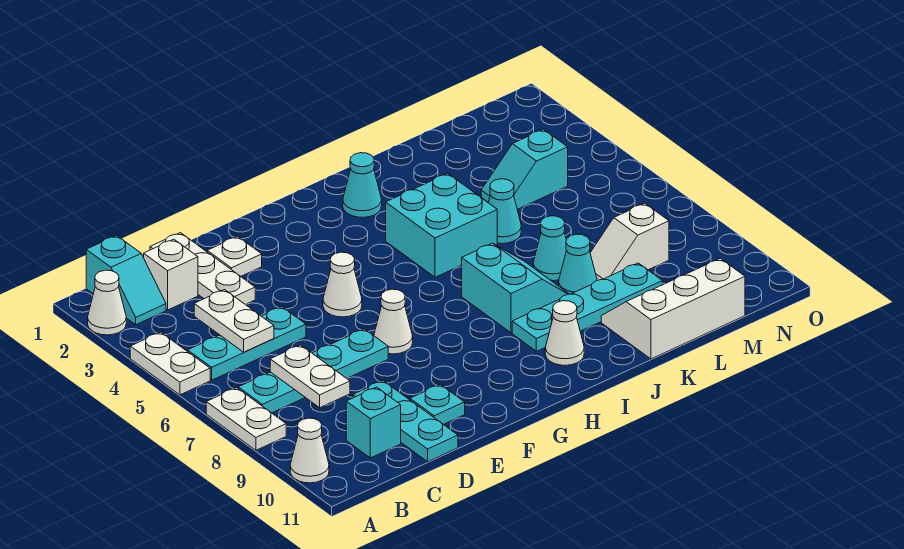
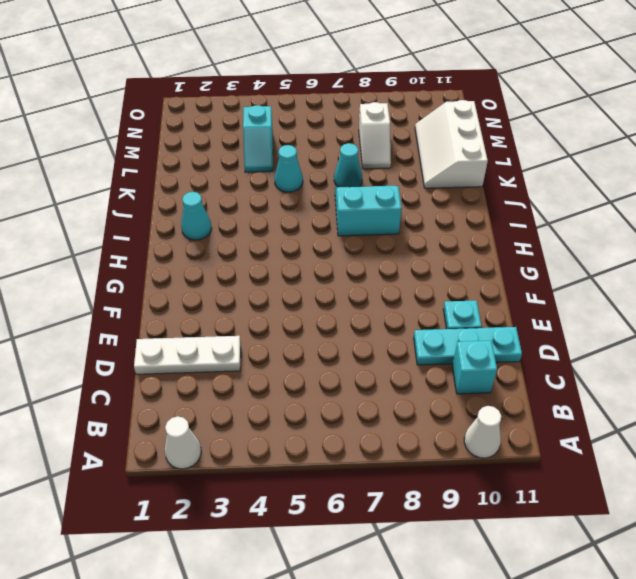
none -> white plate A4:A5 level 1
none -> white plate A7:A8 level 1
none -> cyan slope B1:B2 level 1 top 1

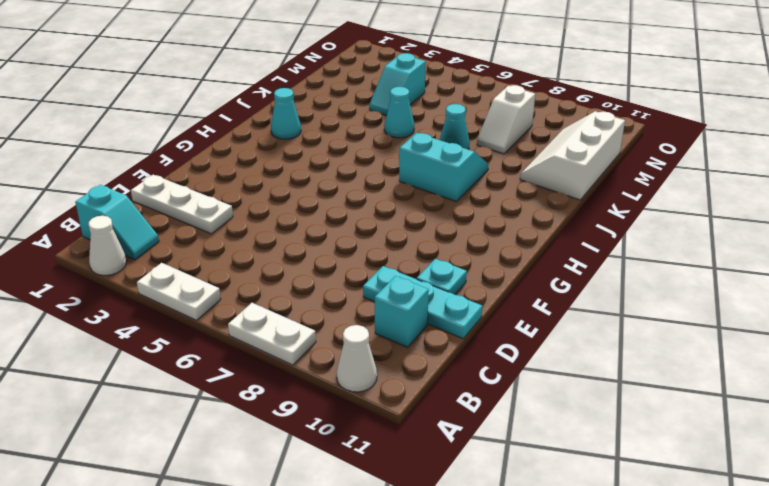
none -> cyan plate B5:D5 level 1
none -> cyan plate B7:E7 level 1
none -> white brick C2 level 1

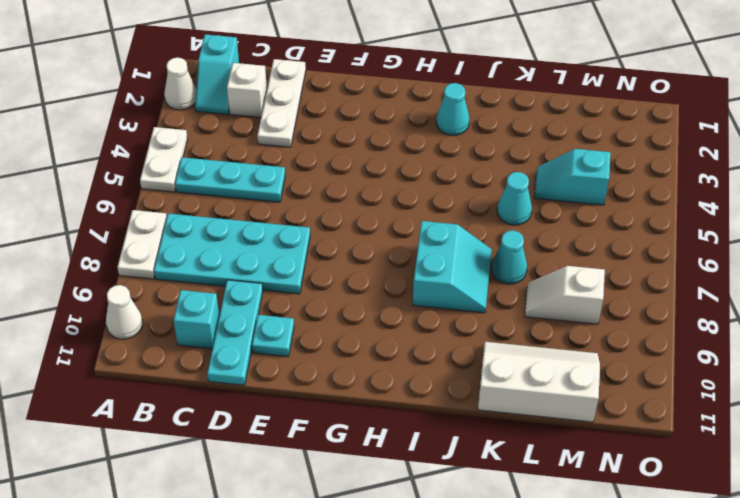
cyan plate B7:E8 level 1 -> cyan plate B7:E7 level 1
none -> white plate E2 level 1
none -> white cone F5 level 1
none -> white cone F7 level 1

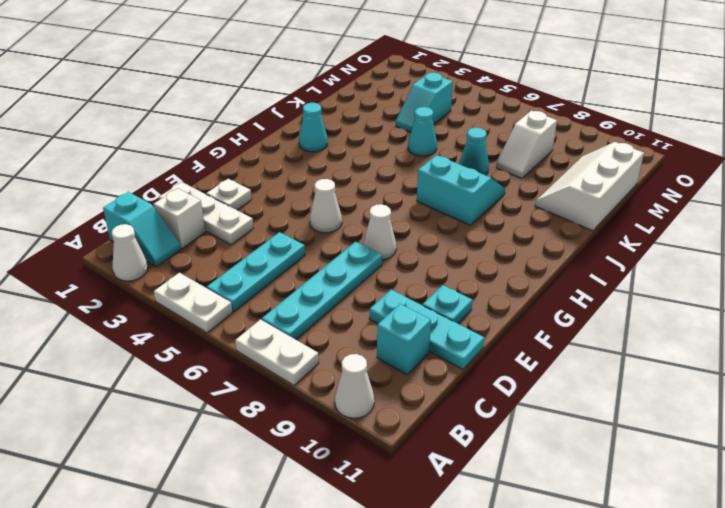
none -> cyan brick I4:J5 level 1
none -> cyan plate I9:L9 level 1
none -> white cone I10 level 1

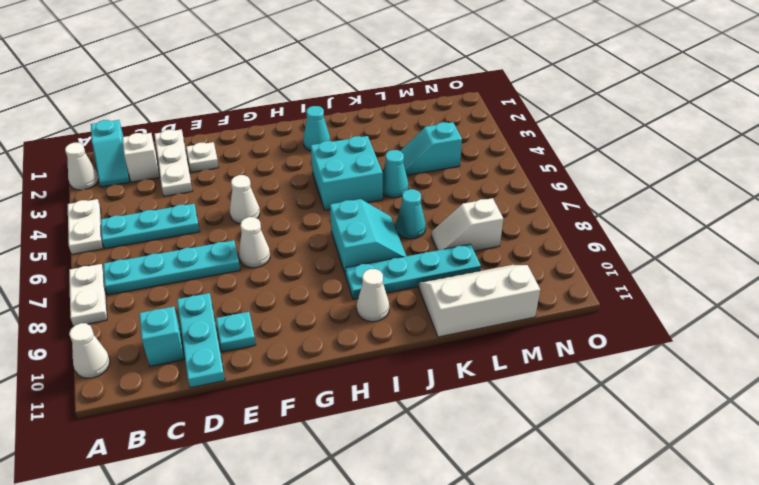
none -> cyan cone K8 level 1
none -> white plate C4:C5 level 2
none -> white plate C7:C8 level 2

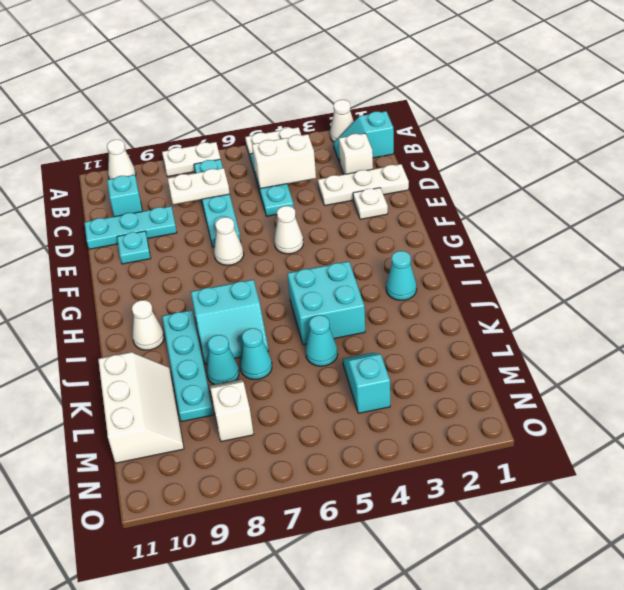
white brick C4:C5 level 2 -> white plate C4:C5 level 2

